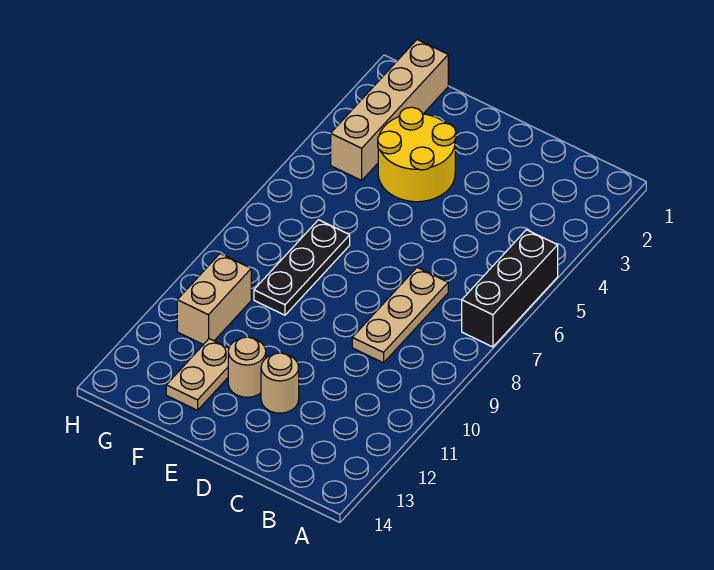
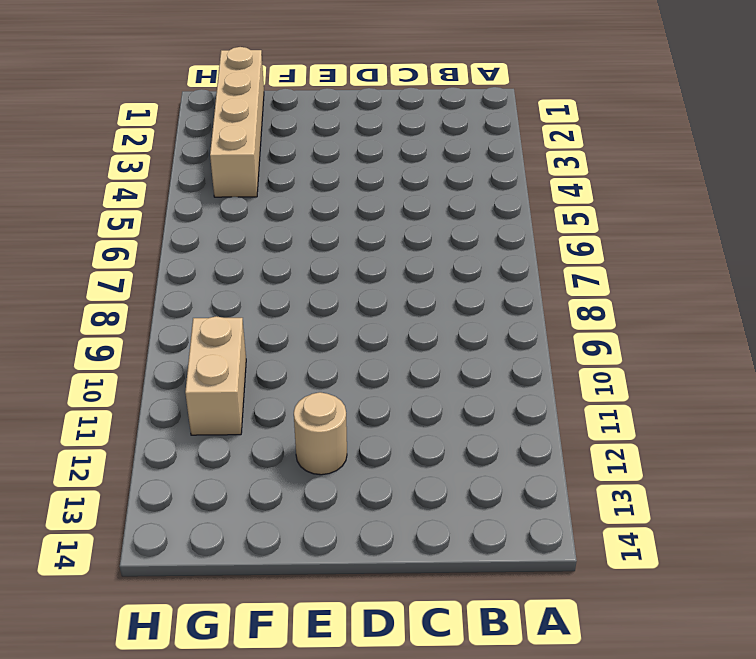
none -> black brick A5:A7 level 1
none -> tan plate C7:C9 level 1

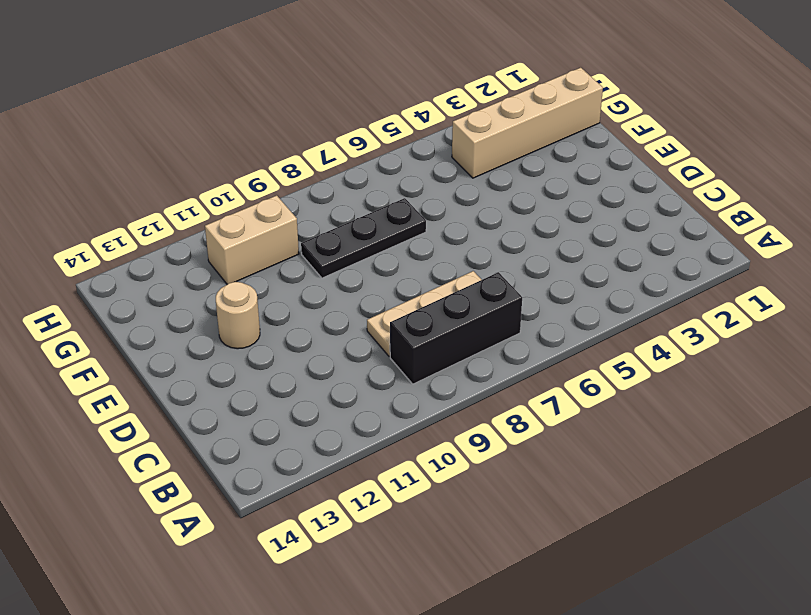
black brick B7:B9 level 1 -> black brick A5:A7 level 1
none -> tan round brick D12 level 1
none -> yellow round brick E3:F4 level 1

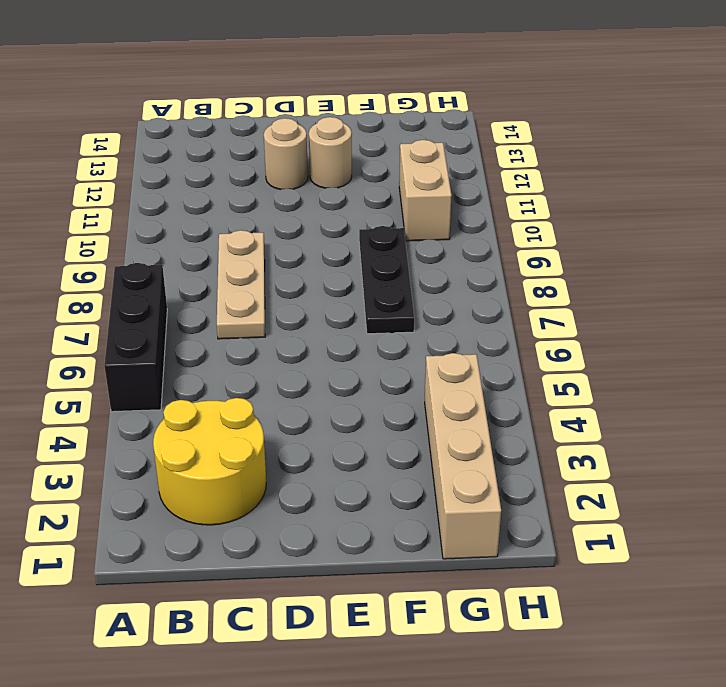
yellow round brick B2:C3 level 1 -> yellow round brick E3:F4 level 1
none -> tan plate F12:F13 level 1

